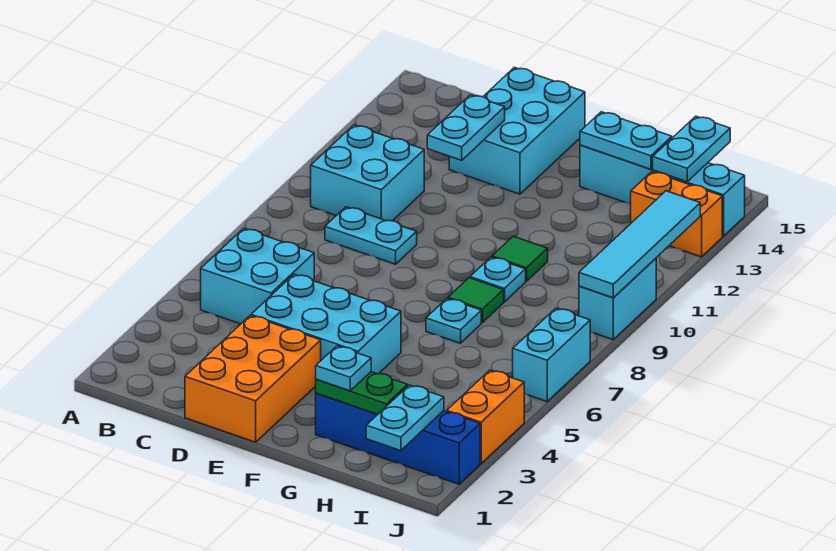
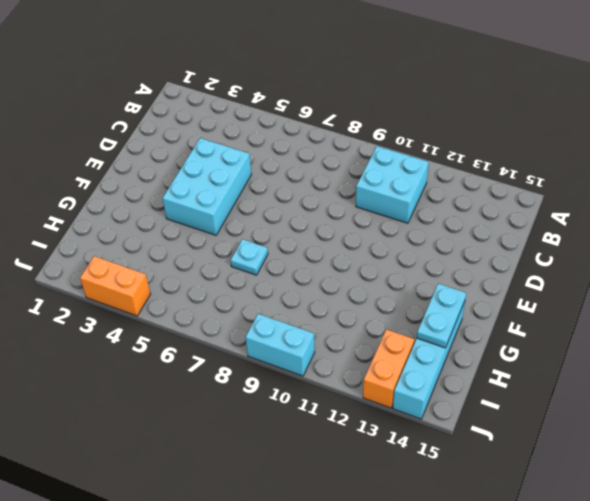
none -> cyan brick B5:C6 level 1
none -> cyan plate C9:D9 level 1
none -> orange brick D1:E3 level 1

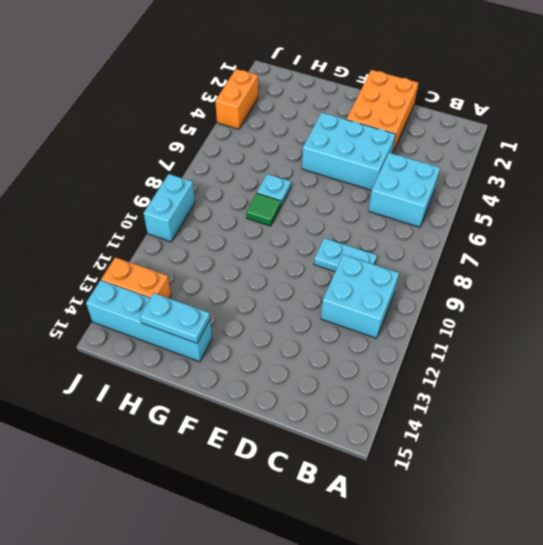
none -> cyan brick D13:E15 level 1
none -> blue brick G2:J2 level 1
none -> cyan plate G9 level 1

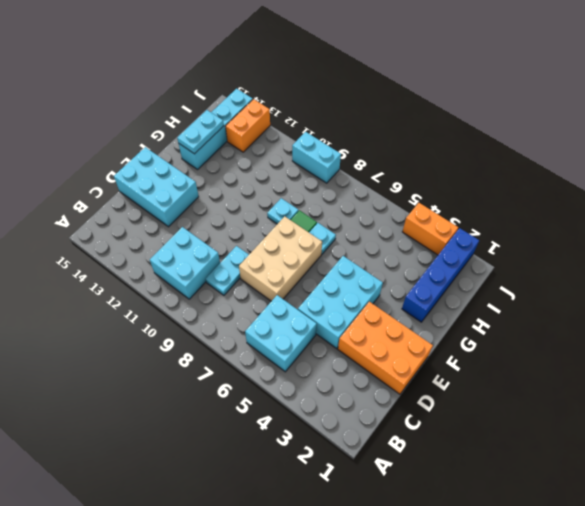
tan brick D7:F8 level 1 -> none
none -> green tile G10 level 1
none -> cyan brick J6:J7 level 1
none -> cyan plate D12:D13 level 2

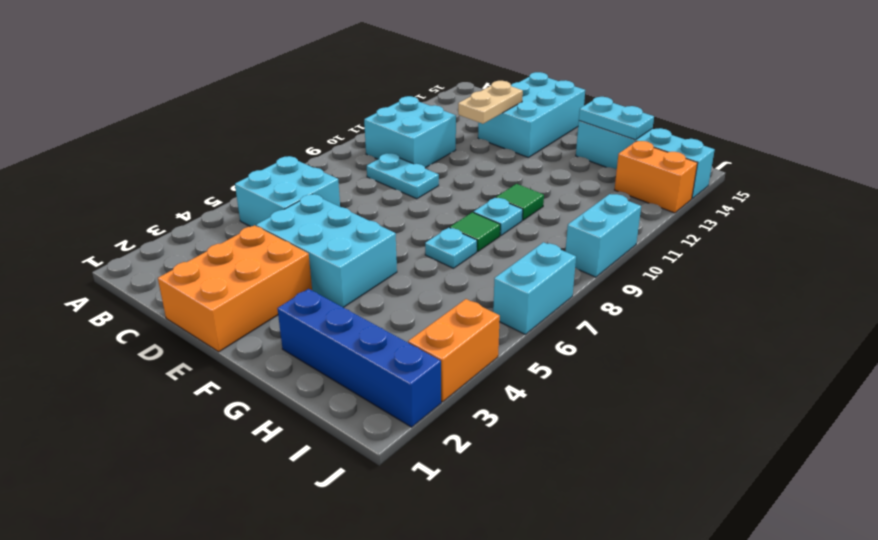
tan plate D12:D13 level 2 -> cyan plate D12:D13 level 2
none -> green plate G2:H2 level 2
none -> cyan plate I1:I2 level 2
none -> cyan plate I14:I15 level 2

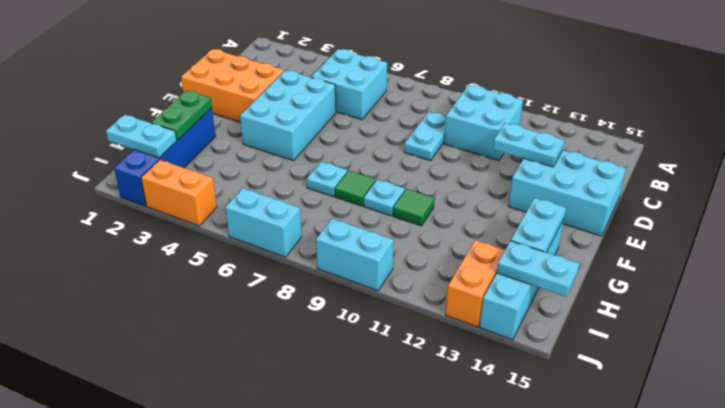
none -> cyan tile J9:J12 level 2
none -> cyan plate G2 level 3

